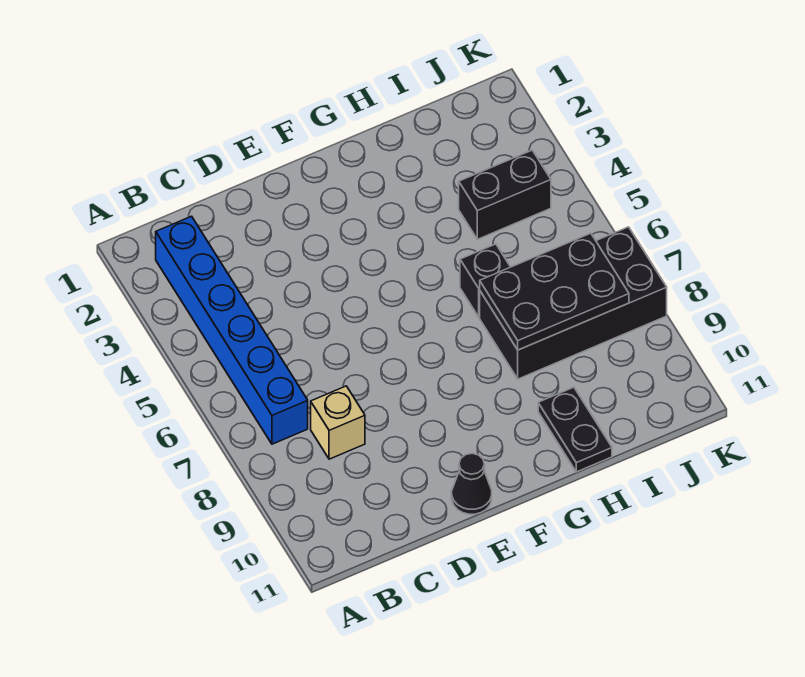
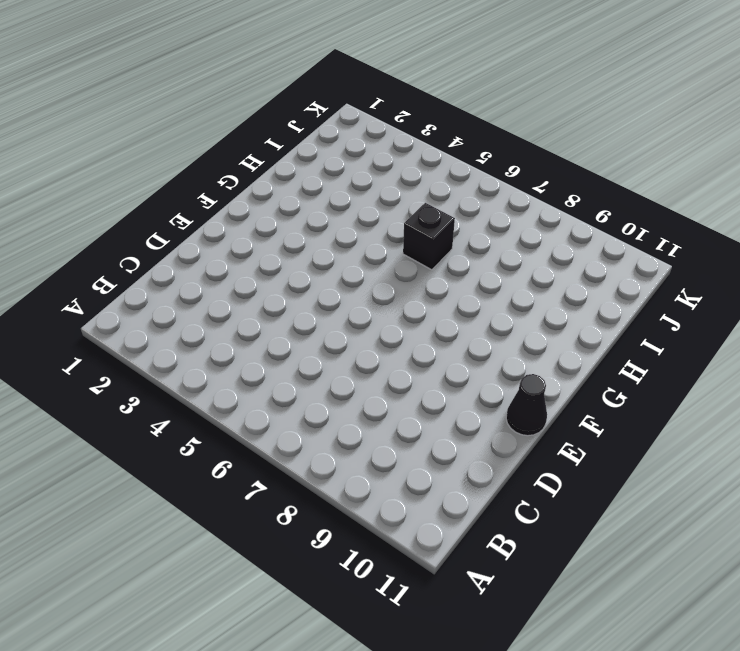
none -> blue brick B2:B7 level 1
none -> tan brick C8 level 1

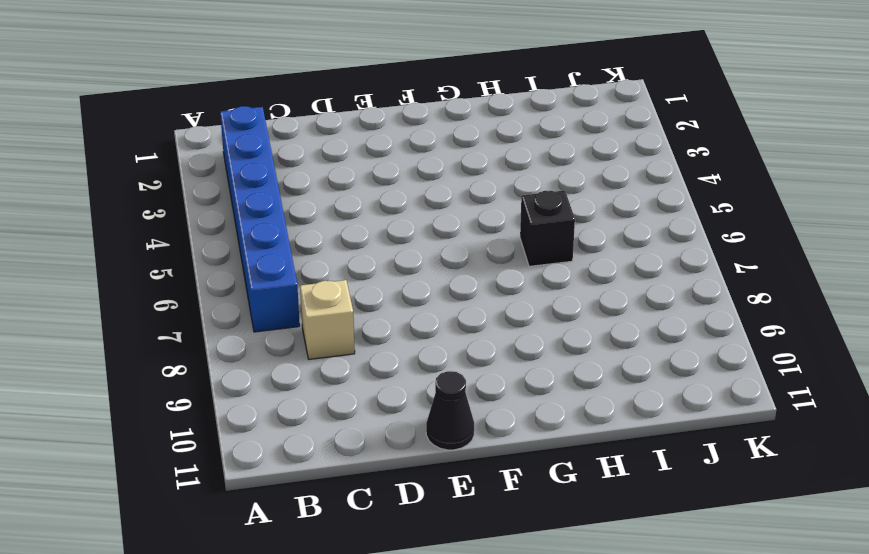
none -> black brick H7:K8 level 1
none -> black plate H10:H11 level 1

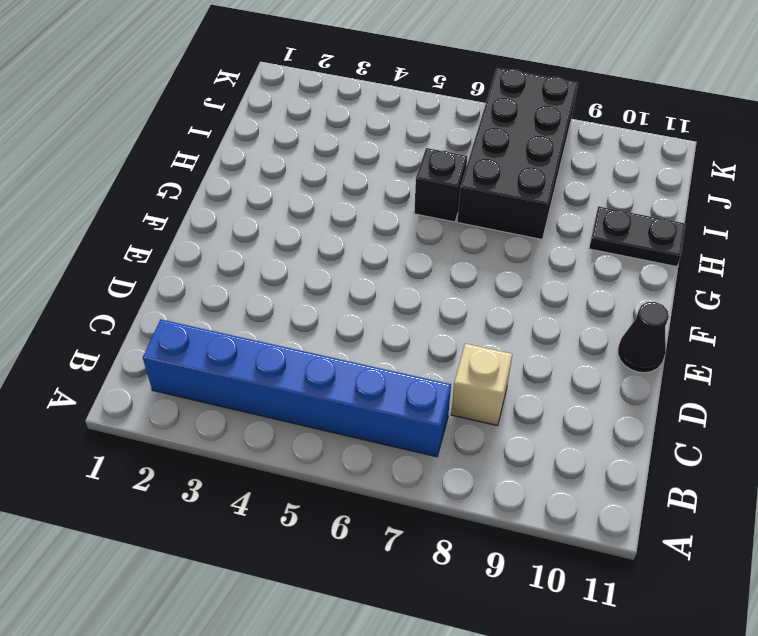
none -> black brick I4:J4 level 1
none -> black plate H7:J8 level 2

